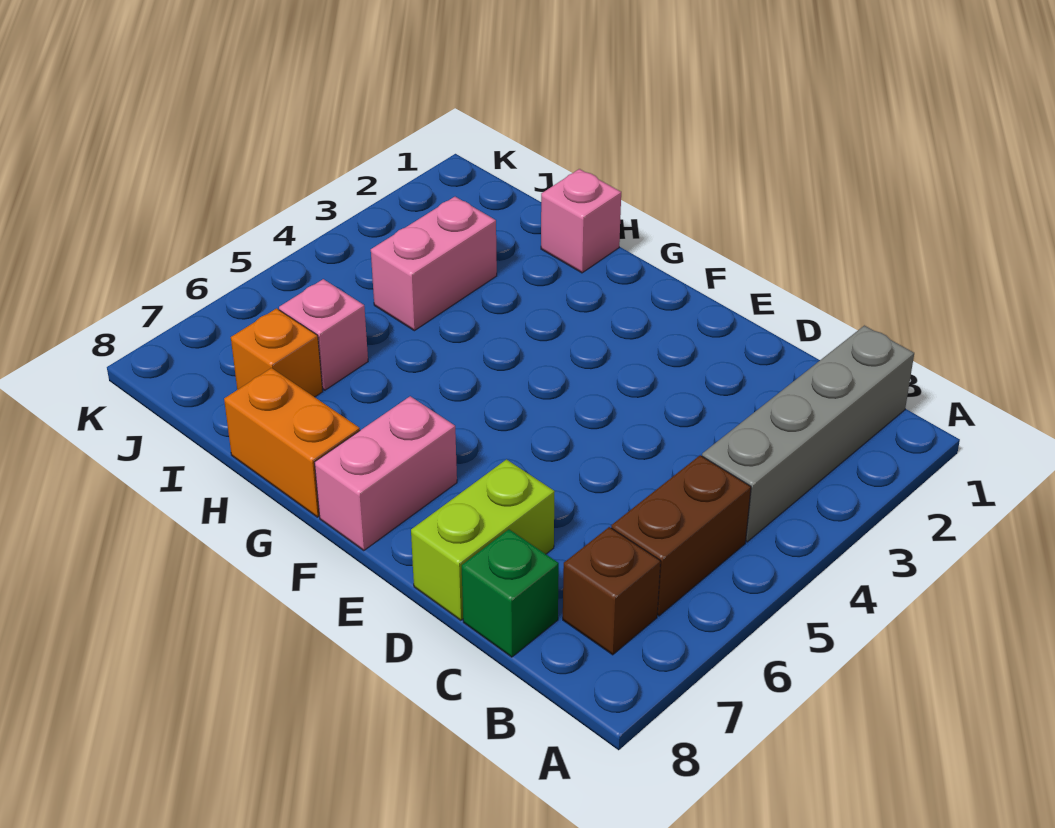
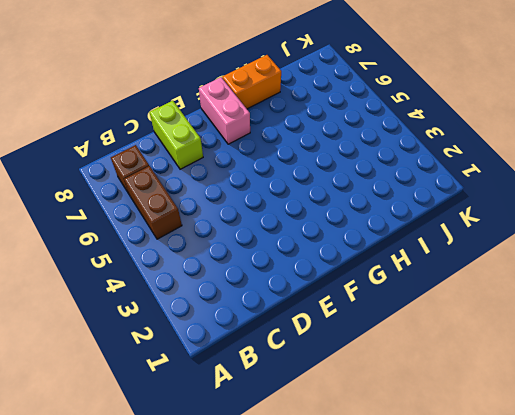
none -> grey brick B1:B4 level 1
none -> green brick C8 level 1

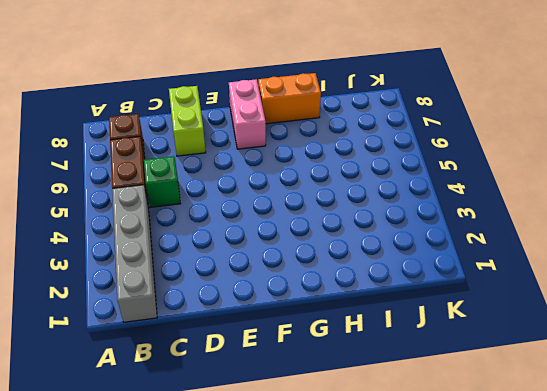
green brick C5 level 1 -> green brick C8 level 1
none -> pink brick H1 level 1
none -> pink brick I3:I4 level 1

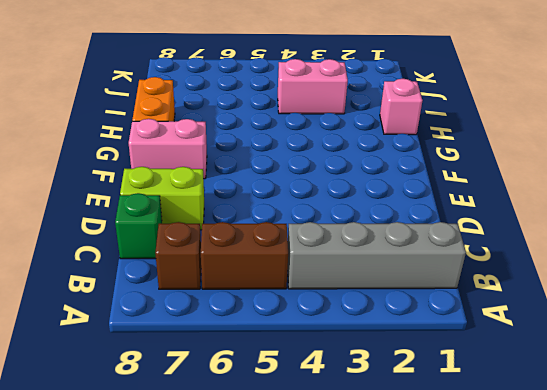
none -> pink brick I6 level 1
none -> orange brick I7 level 1

